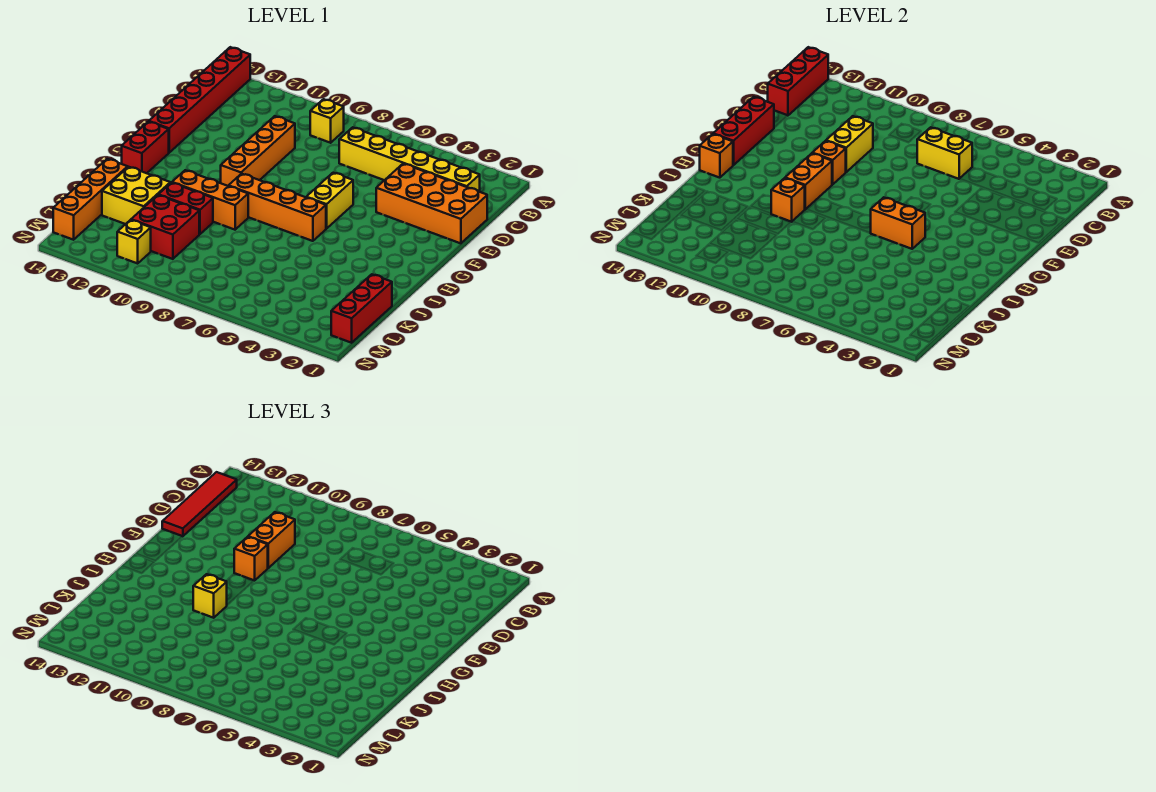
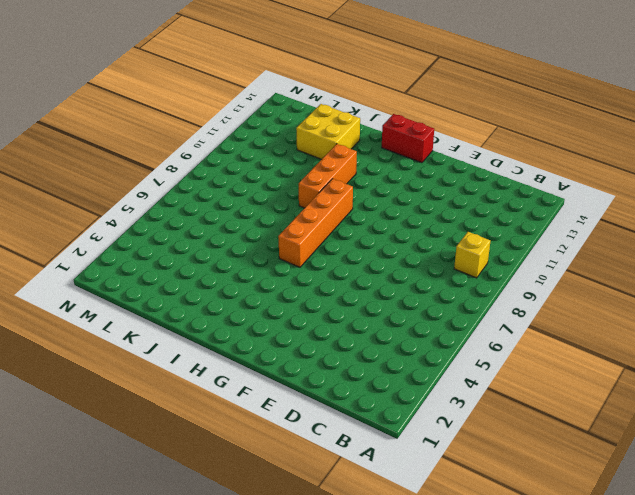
none -> red brick A14:F14 level 1
none -> yellow brick C2:C7 level 1
none -> orange brick D1:E4 level 1

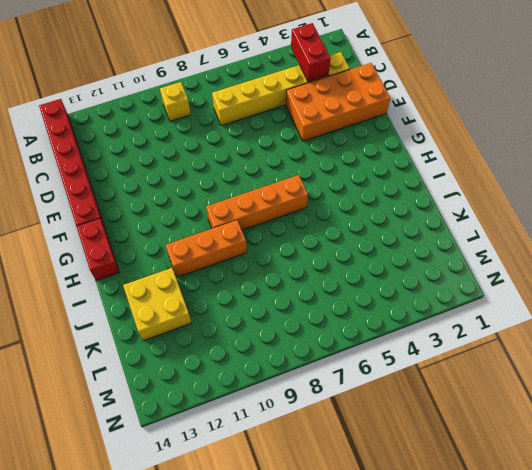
red brick B3:C3 level 2 -> red brick J10:J11 level 1
none -> orange brick D10:G10 level 1
none -> yellow brick F6:G6 level 1
none -> orange brick J14:M14 level 1

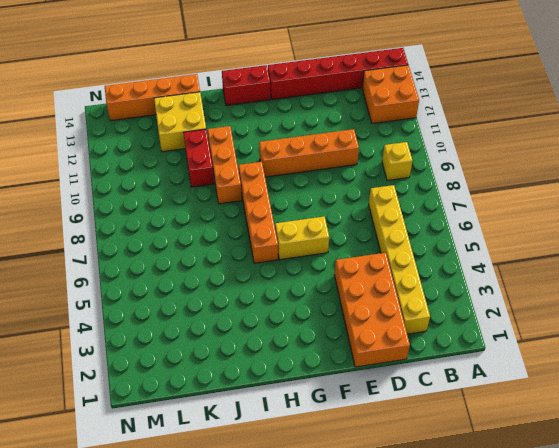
orange brick A12:B13 level 1 -> none
none -> red brick K1:M1 level 1
none -> red brick K10:L11 level 1
none -> yellow brick M11 level 1

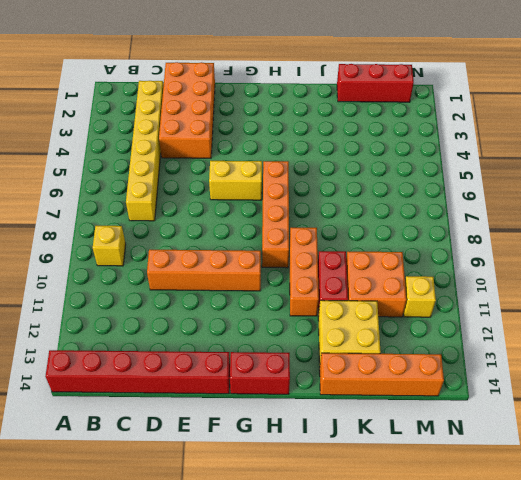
orange brick K10:L11 level 1 -> red brick K10:L11 level 1
none -> red brick A14:C14 level 2
none -> yellow brick C6:C7 level 2
none -> yellow brick D10:E10 level 2

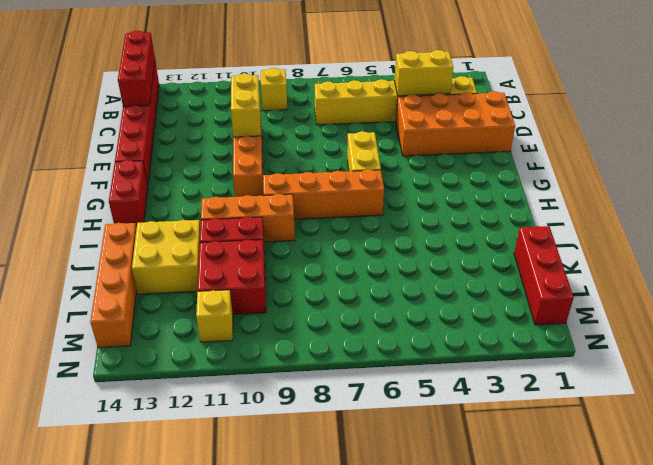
yellow brick C3:C4 level 2 -> yellow brick C6:C7 level 2
none -> red brick E14:G14 level 2
none -> orange brick F10 level 2
none -> orange brick G10:H10 level 2

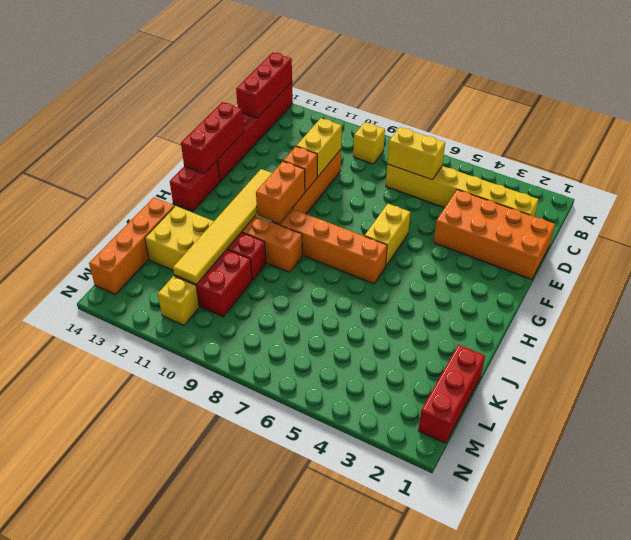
yellow tile G11:L11 level 2 -> none
none -> orange brick H5:H6 level 2
none -> orange brick H14 level 2
none -> orange brick I10 level 2

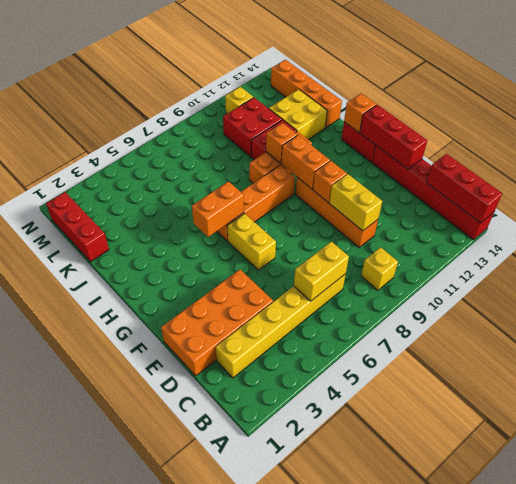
none -> red tile B14:E14 level 3
none -> orange brick D10:E10 level 3
none -> orange brick F10 level 3

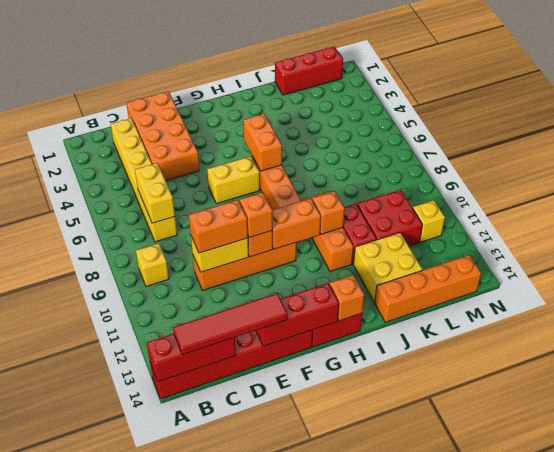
none -> yellow brick I10 level 3

